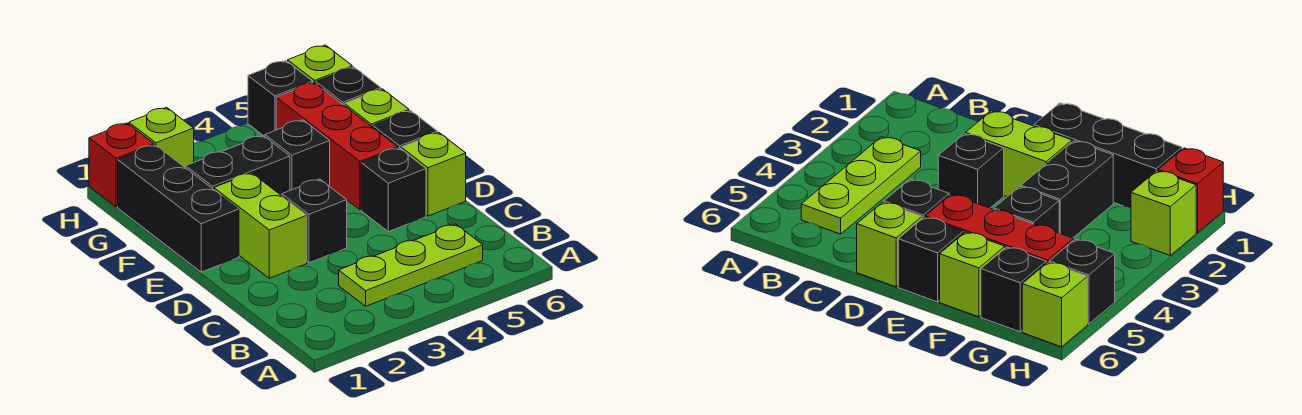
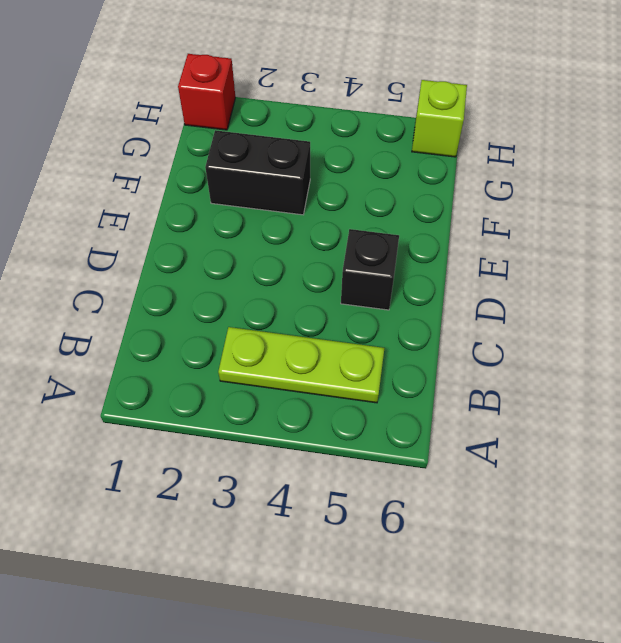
none -> lime brick D2:E2 level 1
none -> black brick D3 level 1
none -> lime brick D6 level 1

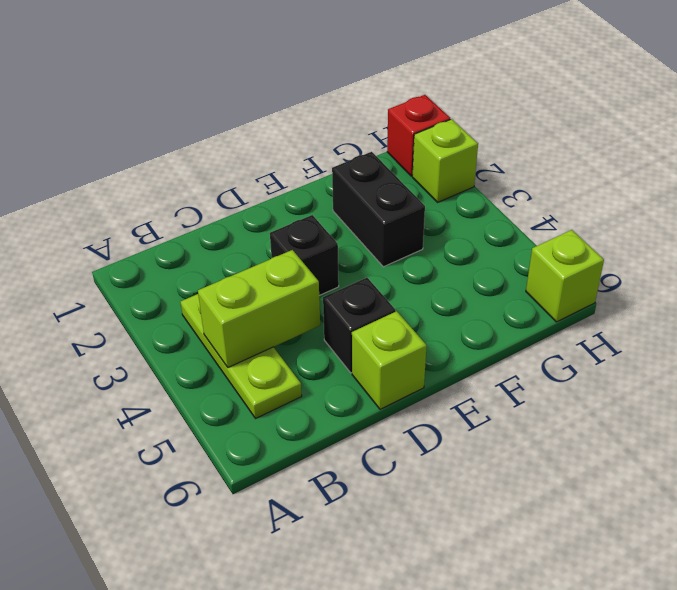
lime brick B4:C4 level 2 -> lime brick D2:E2 level 1
none -> black brick E1:G1 level 1
none -> red brick E5:G5 level 1
none -> black brick E6 level 1

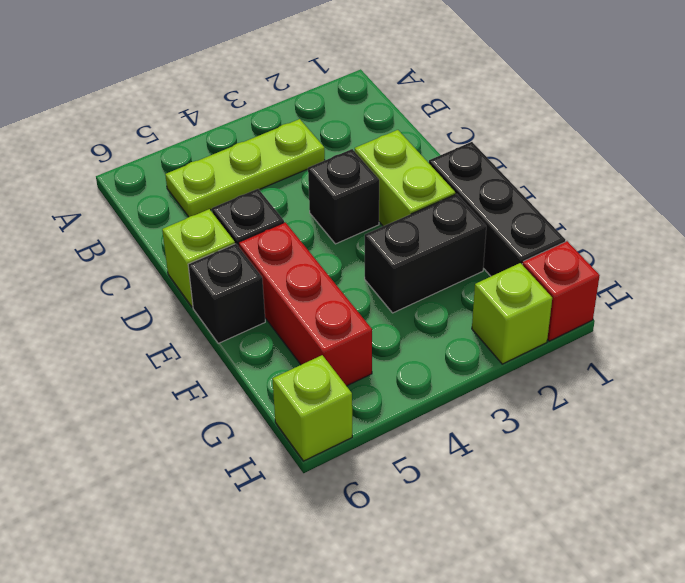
none -> black brick F4 level 1
none -> lime brick F6 level 1
none -> black brick G6 level 1

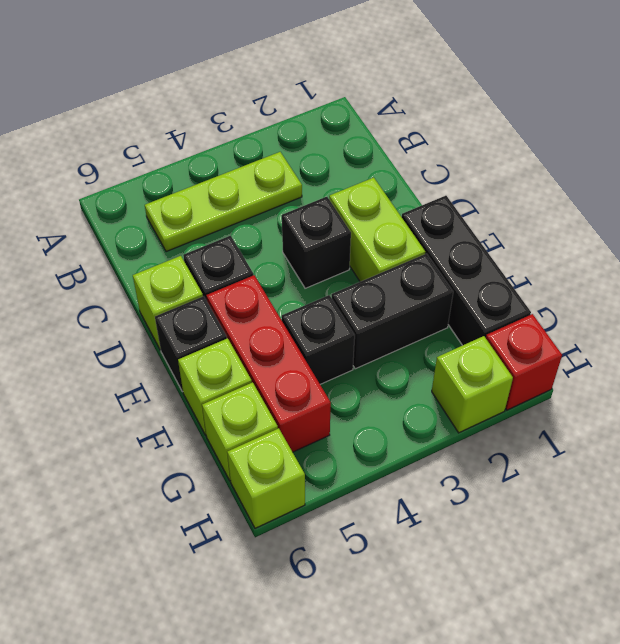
lime brick G6 level 1 -> black brick G6 level 1
none -> black brick H5 level 1

